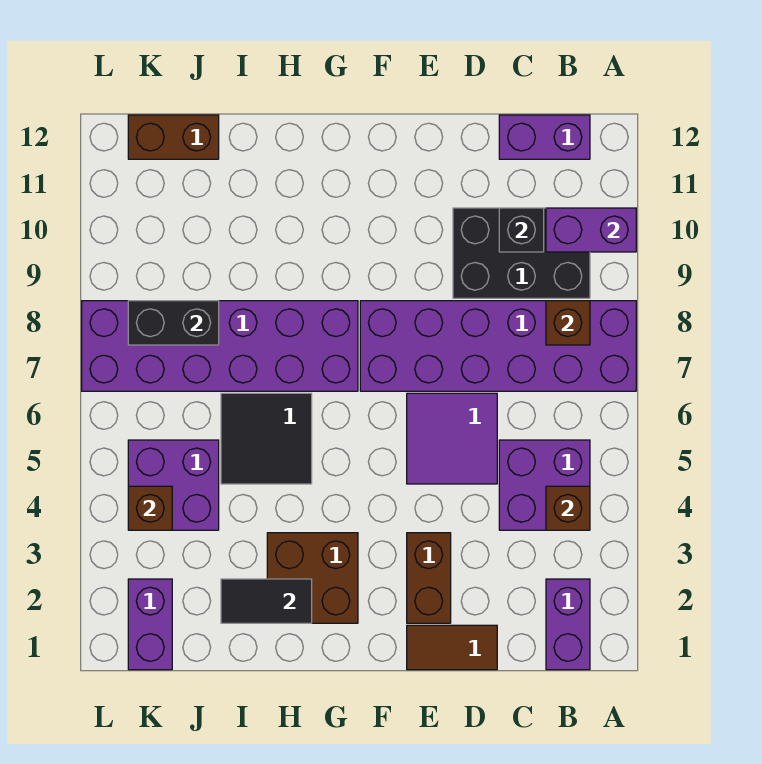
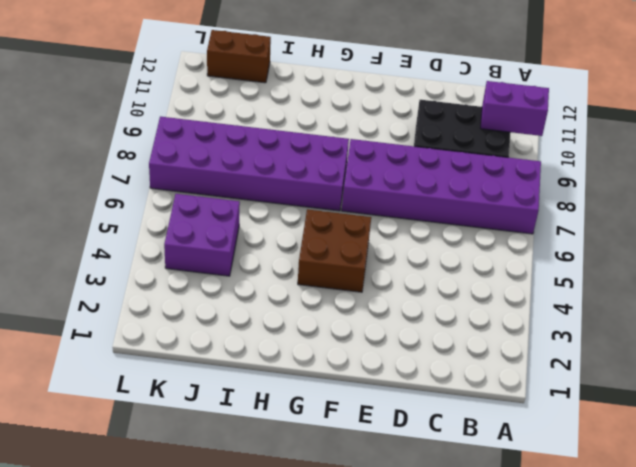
brown brick F4:G5 level 1 -> brown brick G2:H3 level 1
none -> purple brick B1:B2 level 1
none -> purple brick B4:C5 level 1
none -> purple brick B12:C12 level 1

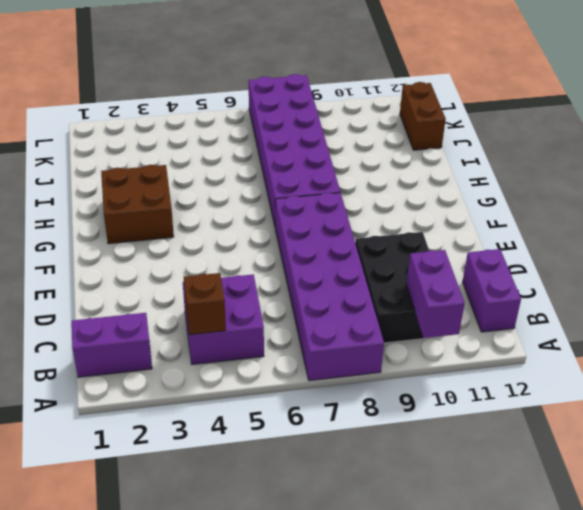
none -> brown tile D1:E1 level 1
none -> purple tile D5:E6 level 1
none -> brown brick E2:E3 level 1

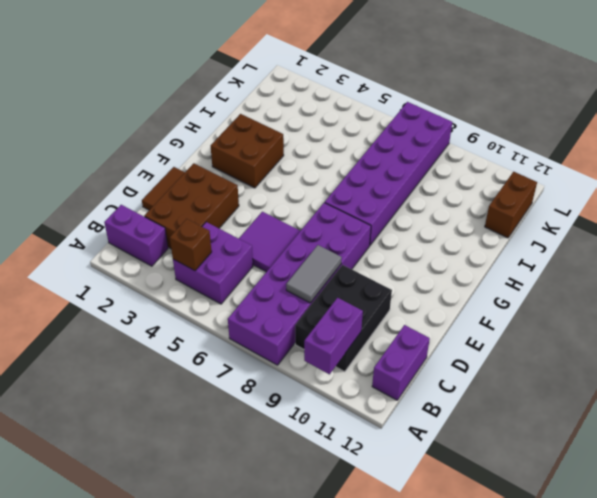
brown brick C2:E3 level 1 -> brown brick E2:E3 level 1
grey tile C8:D8 level 2 -> none
none -> black tile H5:I6 level 1
none -> purple brick J4:K5 level 1
none -> purple brick K1:K2 level 1

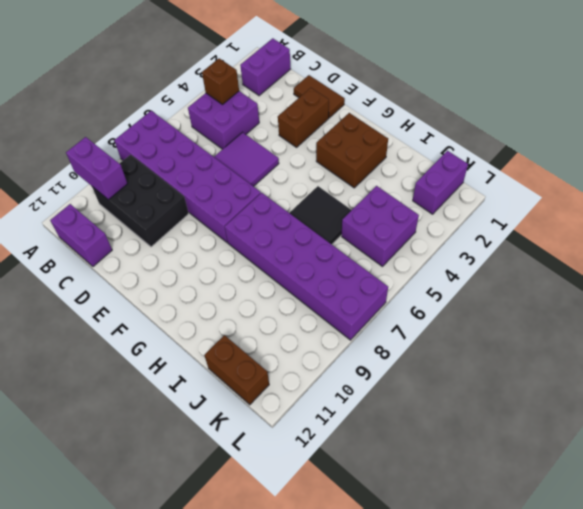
none -> brown brick B8 level 2
none -> black brick C10 level 2
none -> black tile H2:I2 level 2

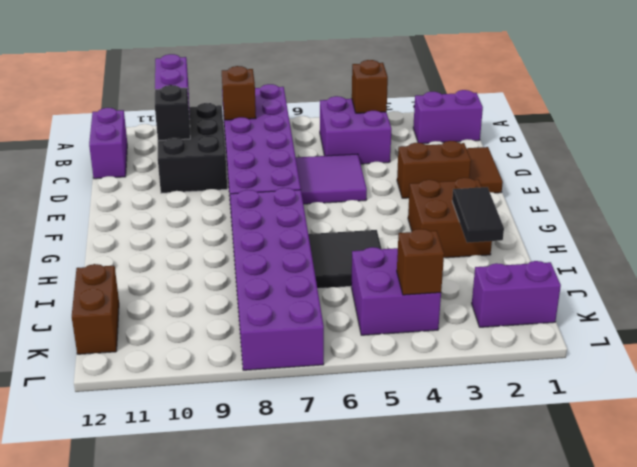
none -> black brick J8:K8 level 2

